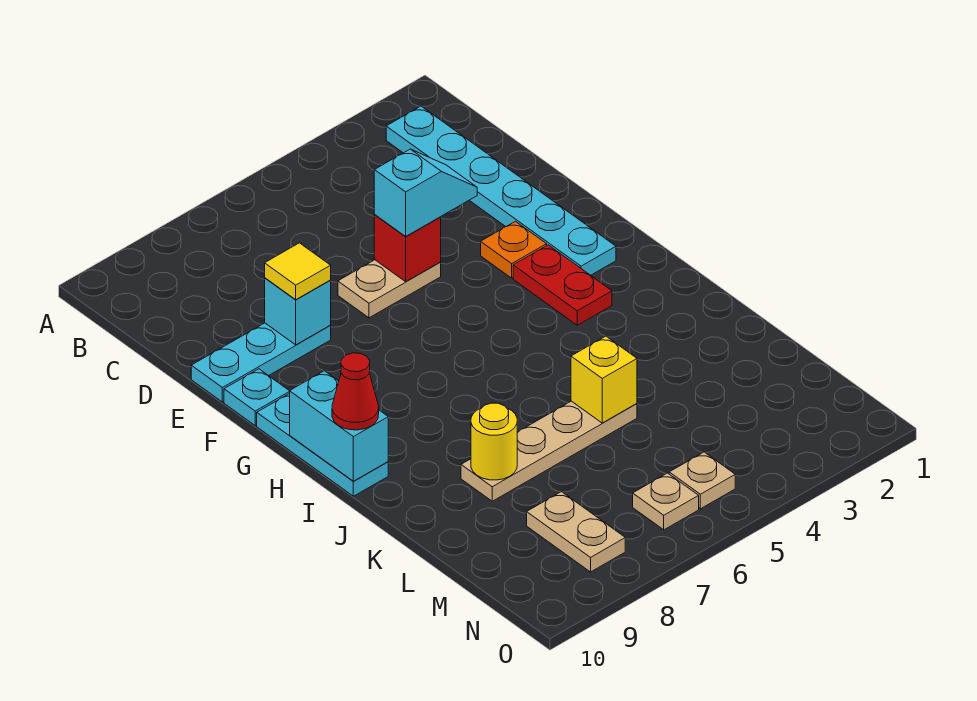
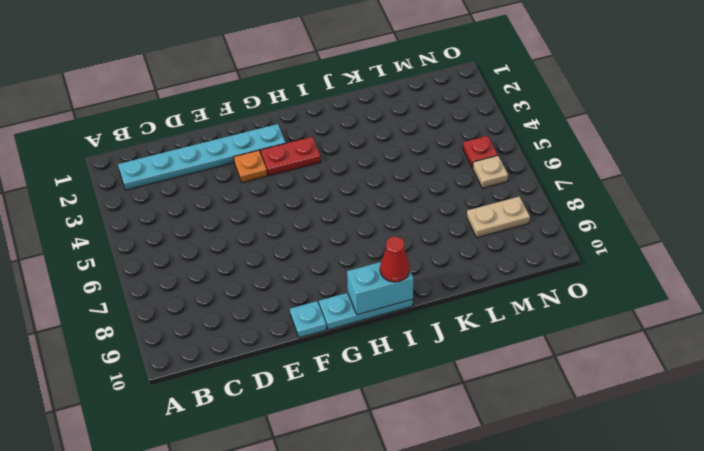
red plate N5 level 1 -> tan plate N5 level 1
none -> tan plate E5:E6 level 1
none -> cyan plate E8:E10 level 1
none -> tan plate K5:K8 level 1

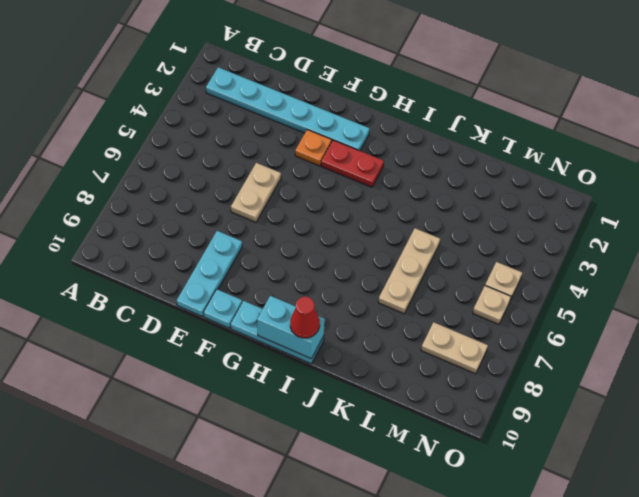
tan plate K5:K7 level 1 -> tan plate K5:K8 level 1
none -> red brick E5 level 2
none -> cyan brick E8 level 2
none -> yellow brick K5 level 2

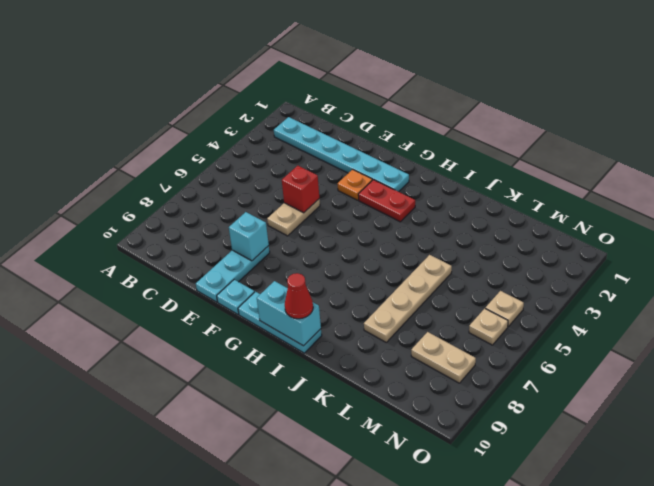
none -> yellow brick K5 level 2
none -> yellow round brick K8 level 2
none -> cyan slope E4:E5 level 3 top 5

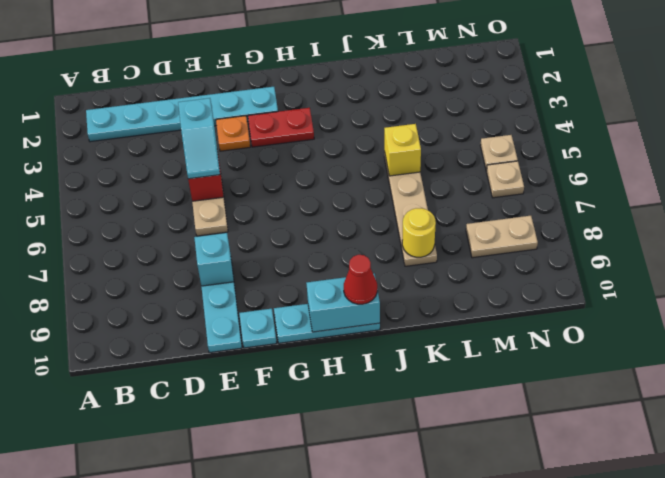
cyan slope E4:E5 level 3 top 4 -> cyan slope E4:E5 level 3 top 5
none -> yellow tile E8 level 3

